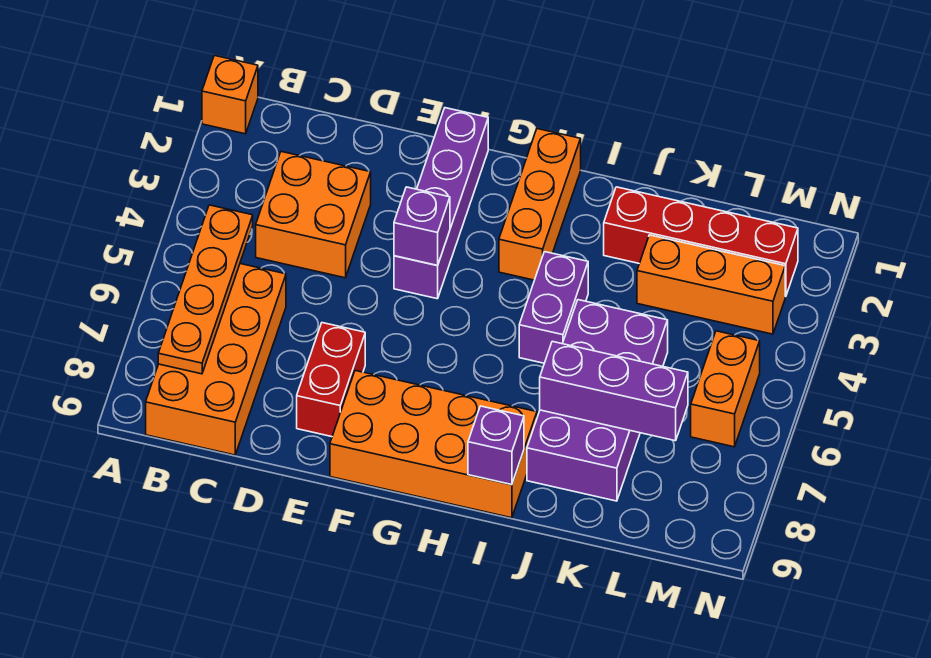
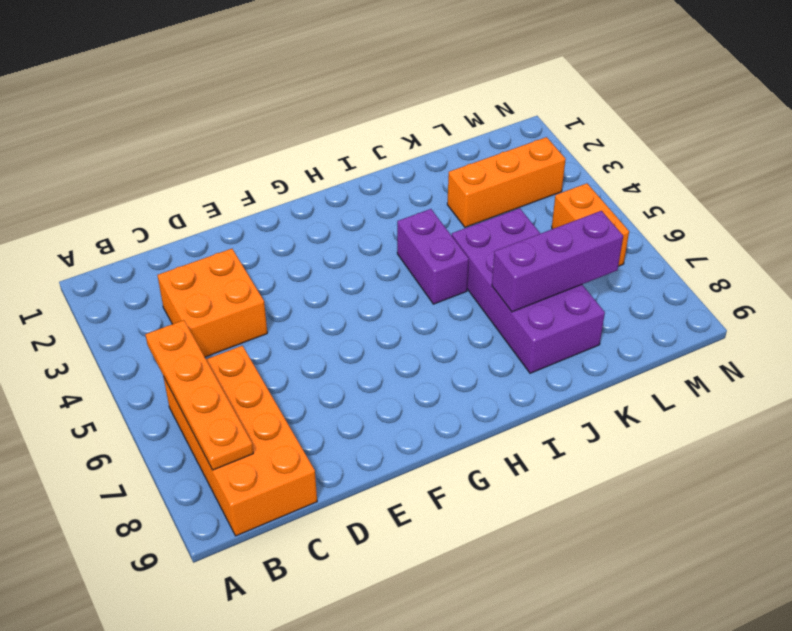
none -> orange brick A1 level 1
none -> red brick E7:E8 level 1
none -> purple brick F1:F4 level 1

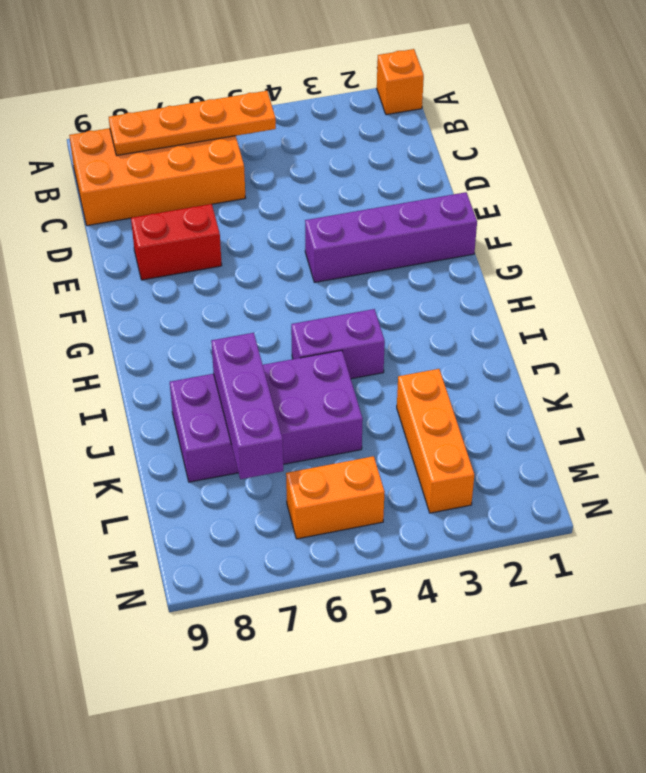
none -> orange brick C3:D4 level 1
none -> orange brick F8:I9 level 1
none -> orange brick H1:H3 level 1

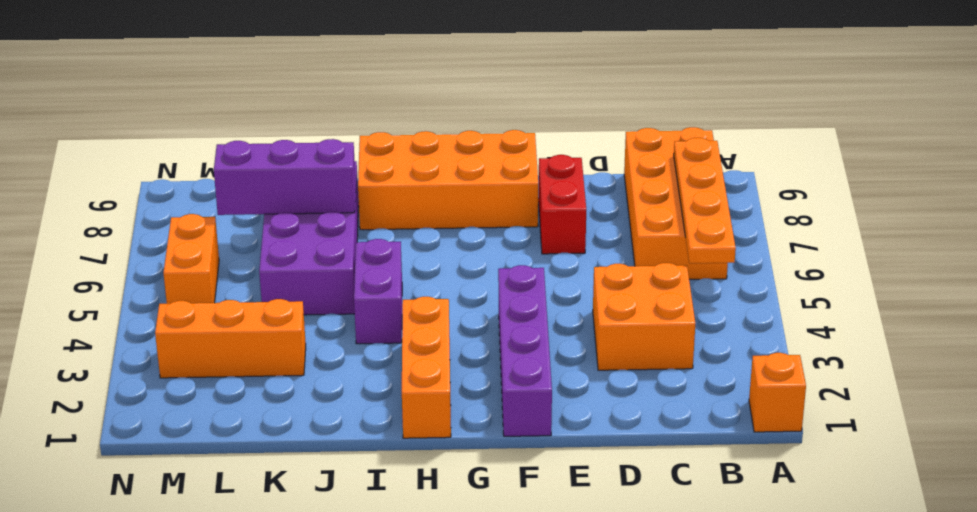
none -> red brick J2:M2 level 1
none -> purple brick F4 level 2
none -> purple brick I9 level 2

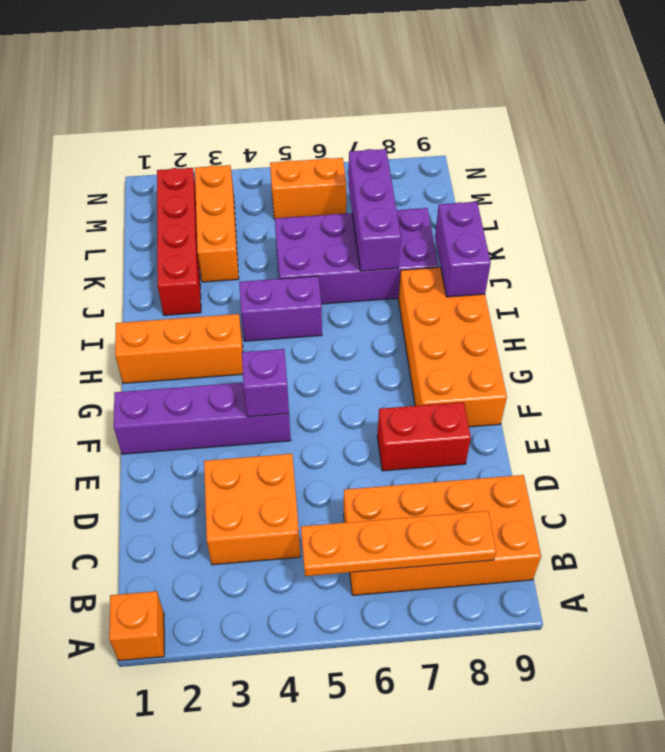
purple brick I9:J9 level 2 -> purple brick I9 level 2

